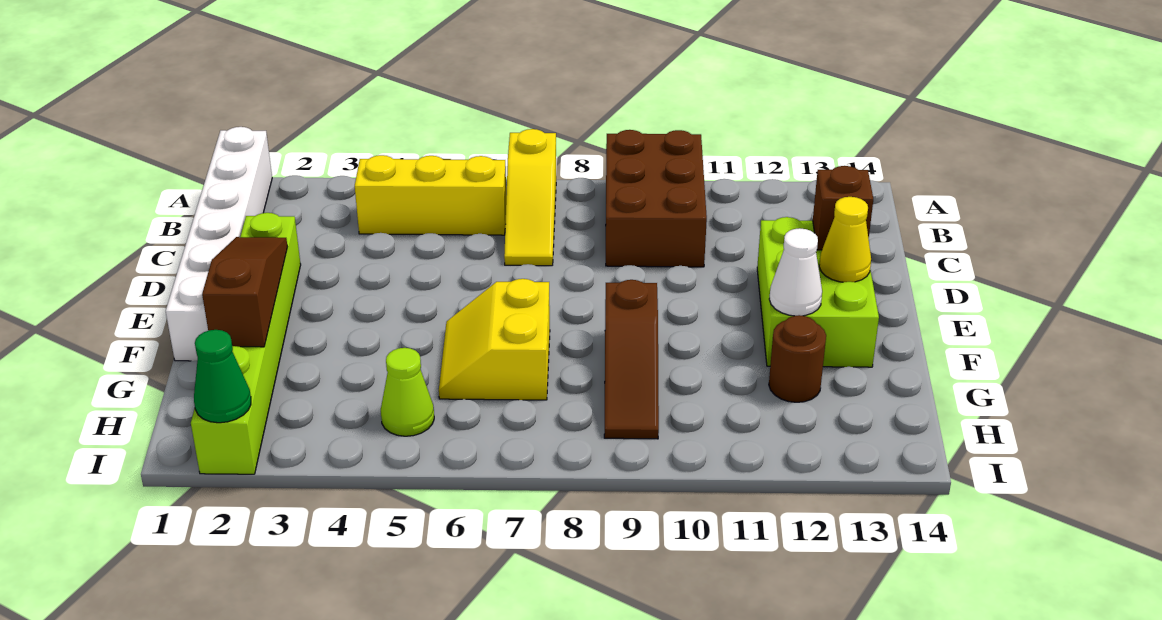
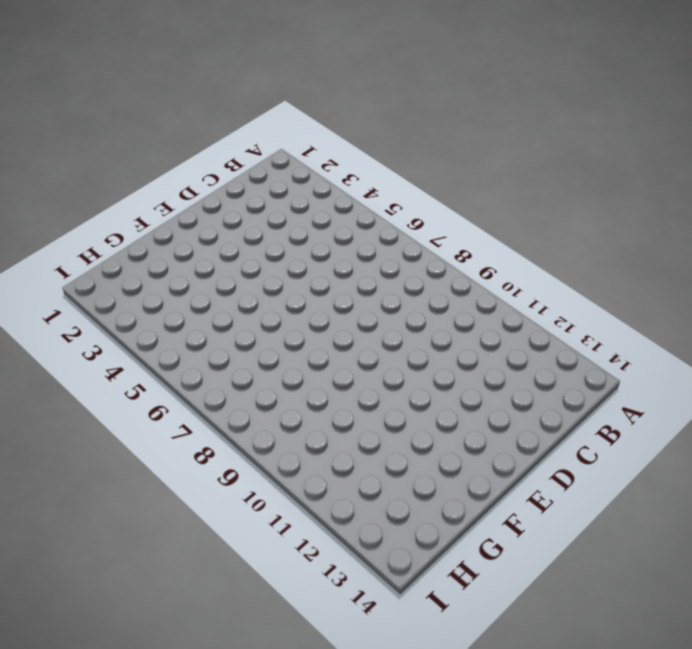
none -> white brick A1:F1 level 1
none -> yellow slope A7:C7 level 1 top A
none -> brown brick A9:C10 level 1

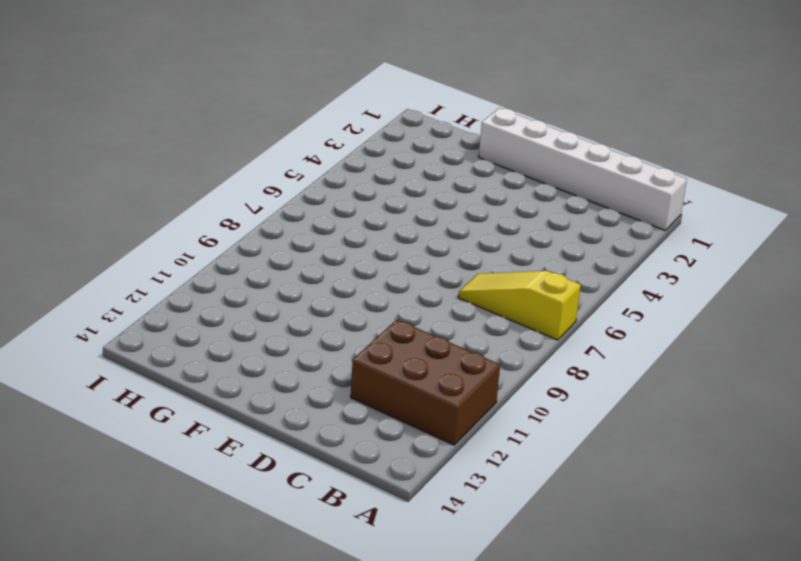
brown brick A11:C12 level 1 -> brown brick A9:C10 level 1
none -> yellow brick B4:B6 level 1
none -> lime brick D2:I2 level 1
none -> lime brick D12:F13 level 1

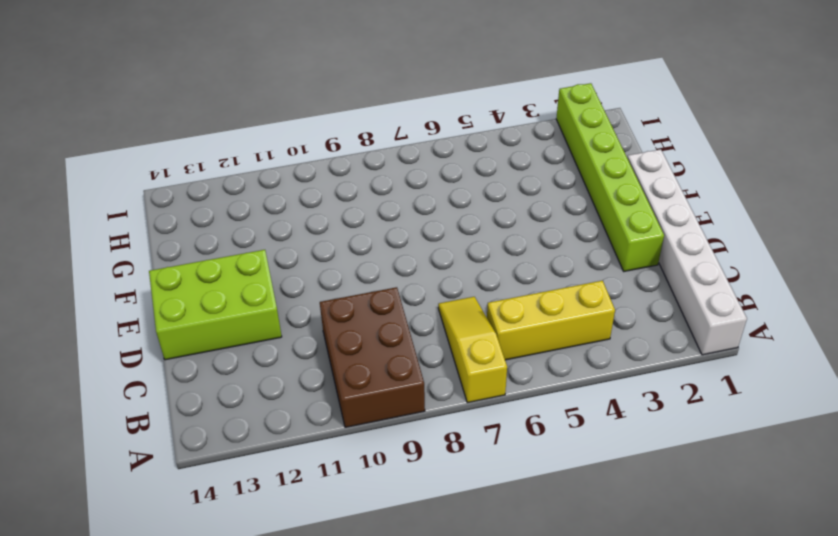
lime brick D12:E14 level 1 -> lime brick D12:F13 level 1
none -> yellow slope F6:G7 level 1 top 7
none -> brown slope F9:H9 level 1 top F
none -> brown round brick G12 level 1

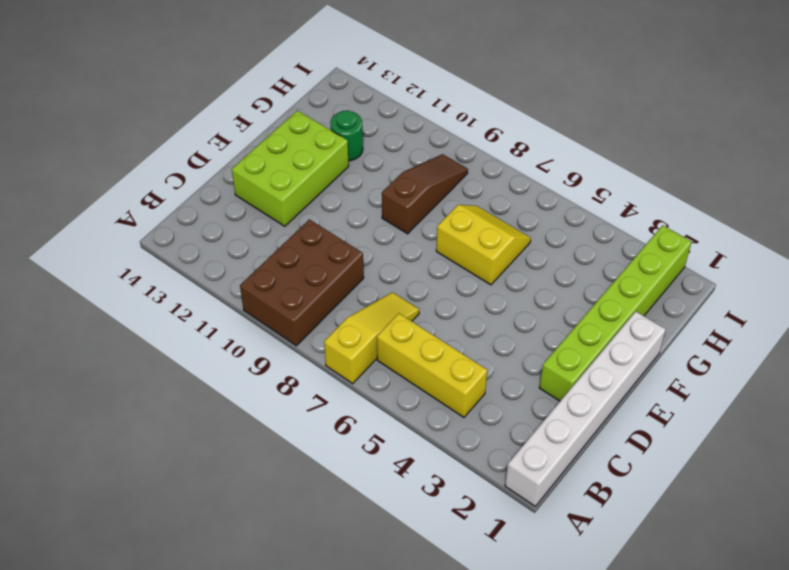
yellow slope F6:G7 level 1 top F -> yellow slope F6:G7 level 1 top 7
green round brick G12 level 1 -> brown round brick G12 level 1
none -> lime cone H5 level 1
none -> brown brick D13 level 2
none -> brown slope E2:G2 level 2 top G

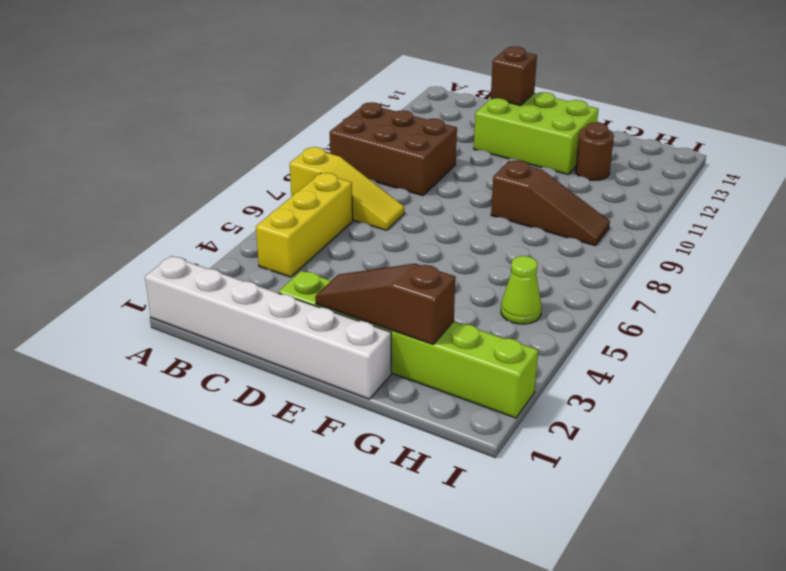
none -> yellow slope F6:G7 level 1 top 7
none -> yellow cone E13 level 2
none -> white cone F12 level 2

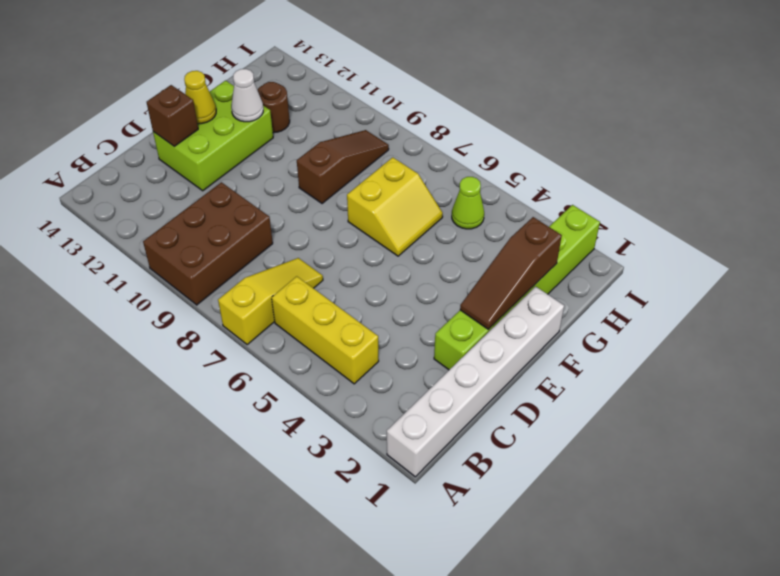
none -> green cone I2 level 2

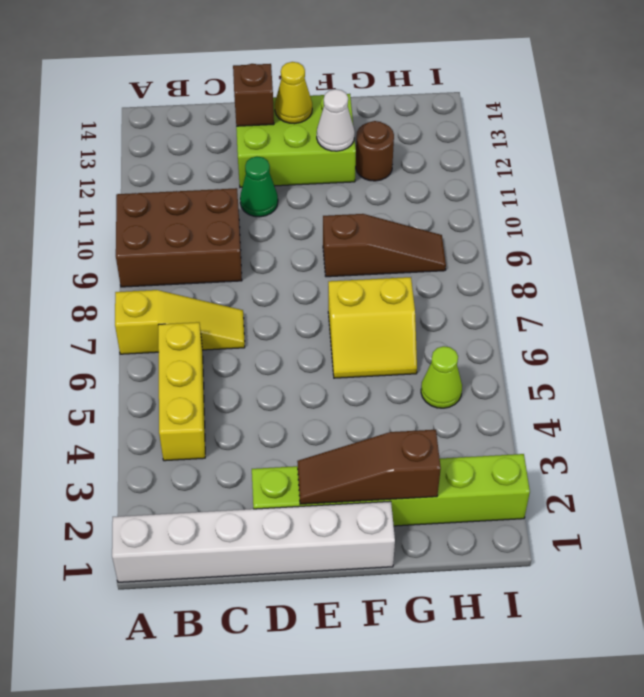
green cone D11 level 1 -> green cone I2 level 2

